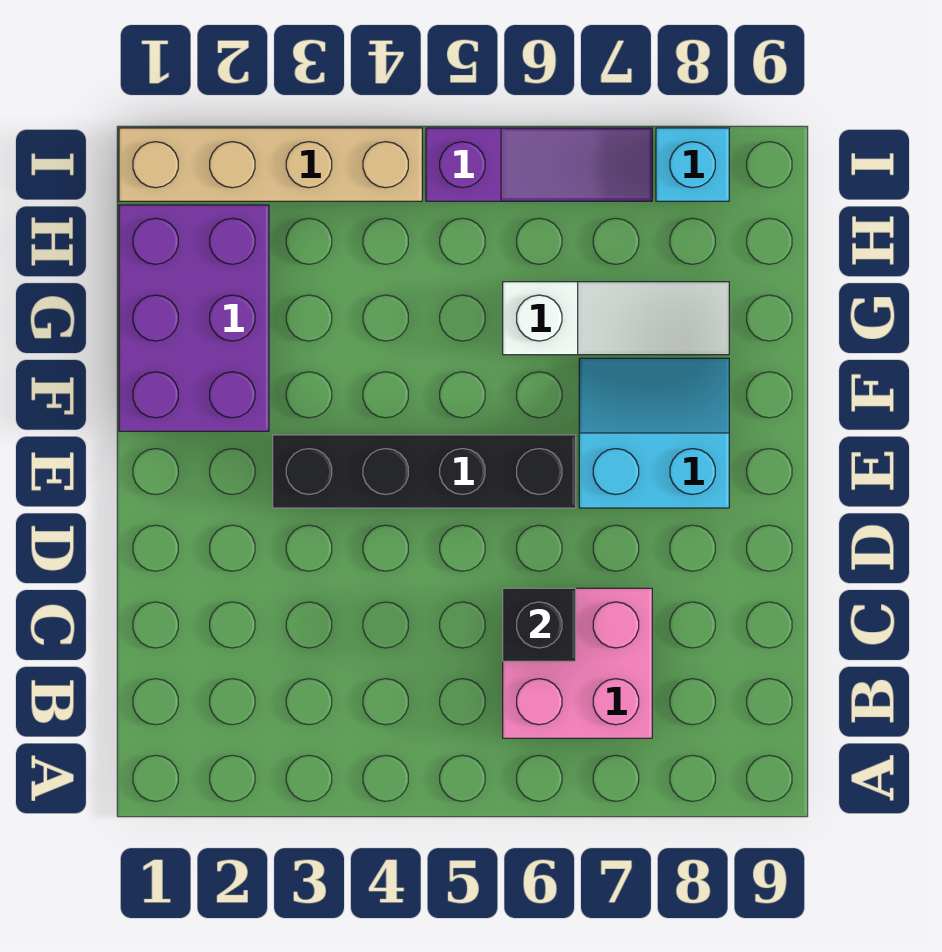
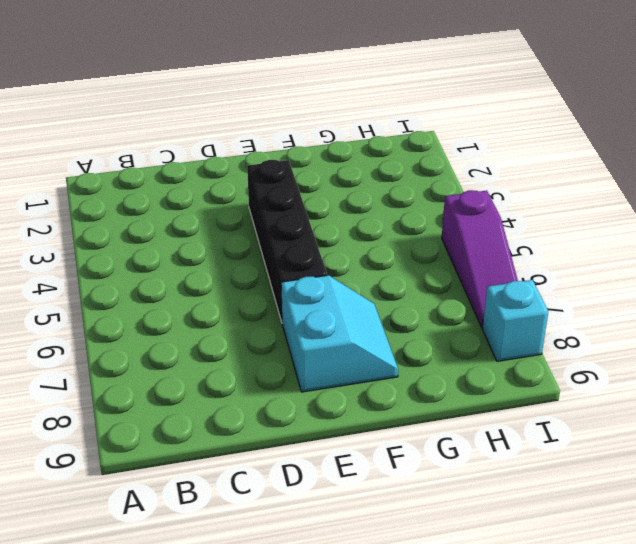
none -> pink brick B6:C7 level 1
none -> purple brick F1:H2 level 1

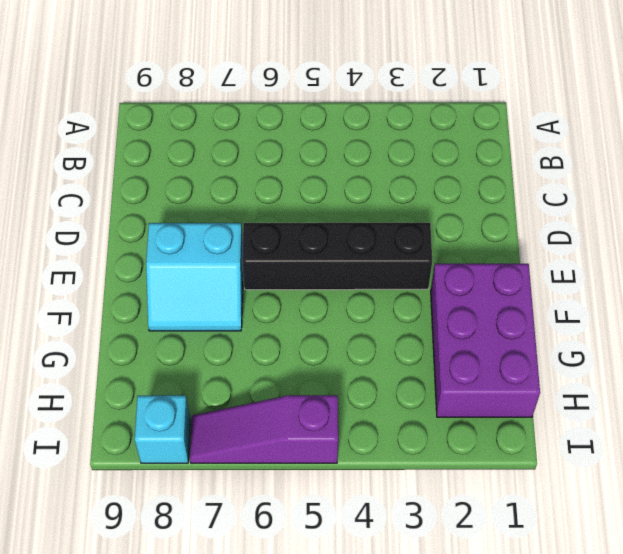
none -> pink brick B6:C7 level 1
none -> white slope G6:G8 level 1 top 6

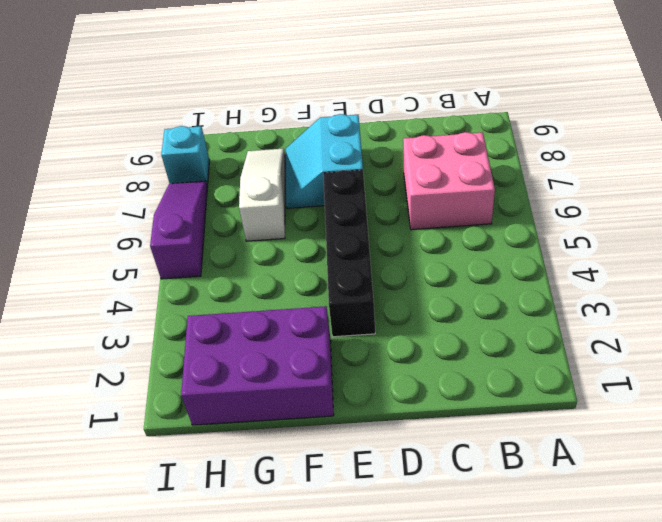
none -> tan brick I1:I4 level 1
none -> black brick C6 level 2

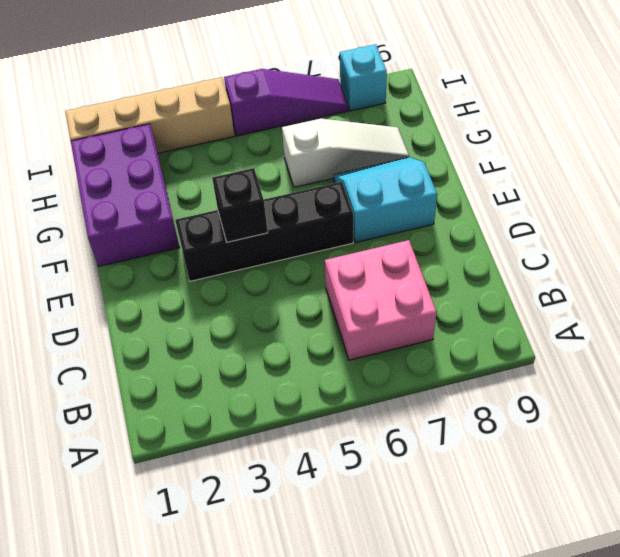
black brick E4 level 2 -> black brick C6 level 2

